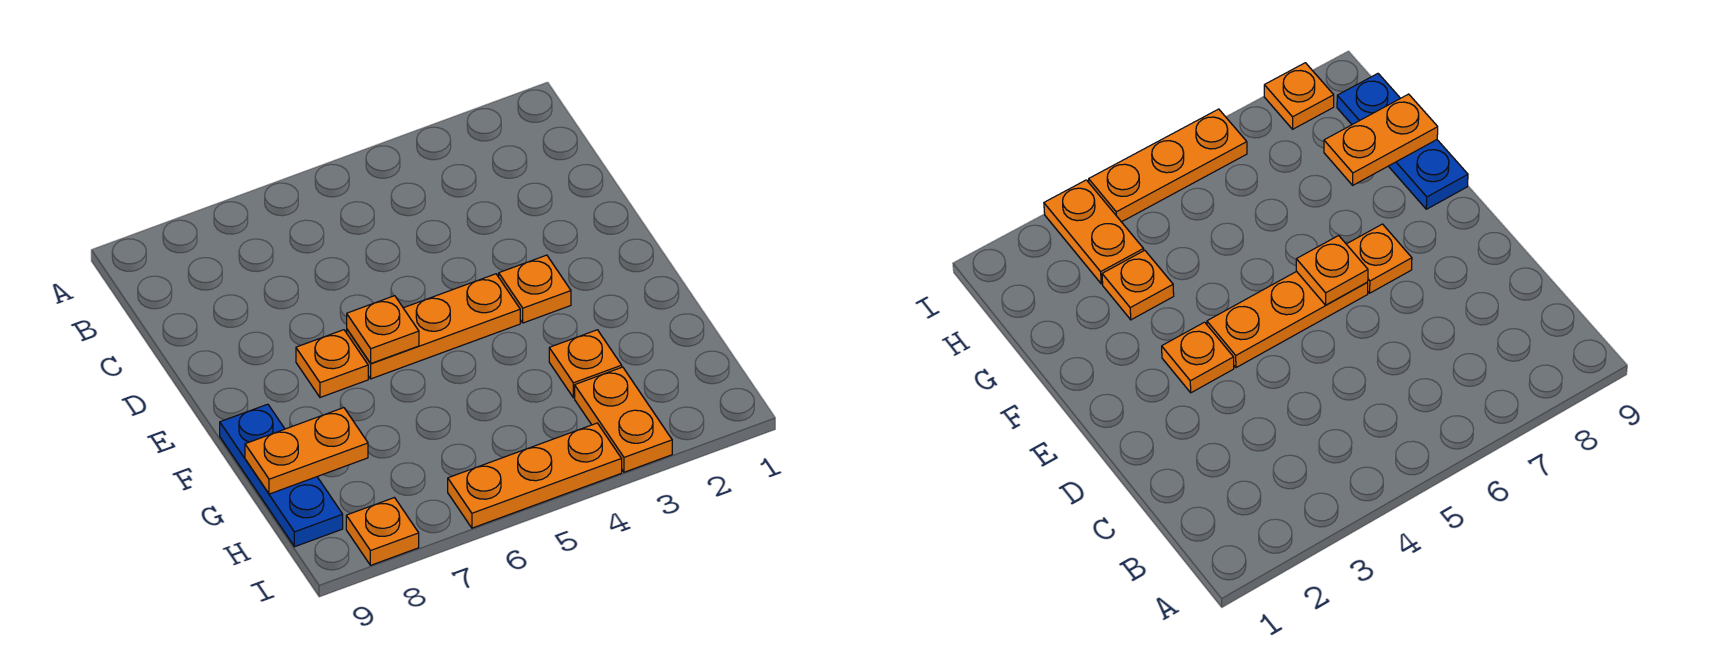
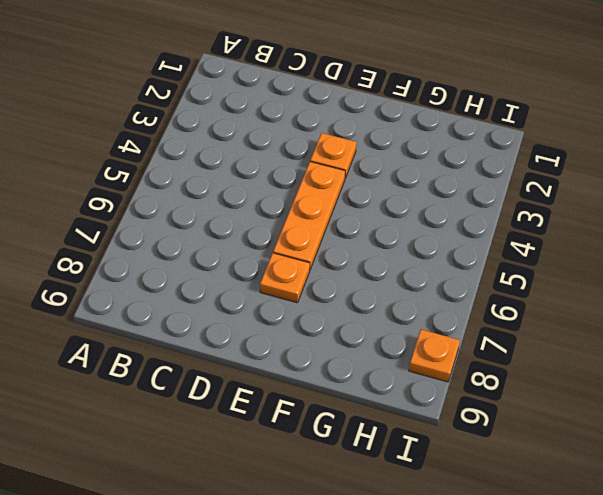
none -> blue plate F9:H9 level 1
none -> orange plate G3 level 1

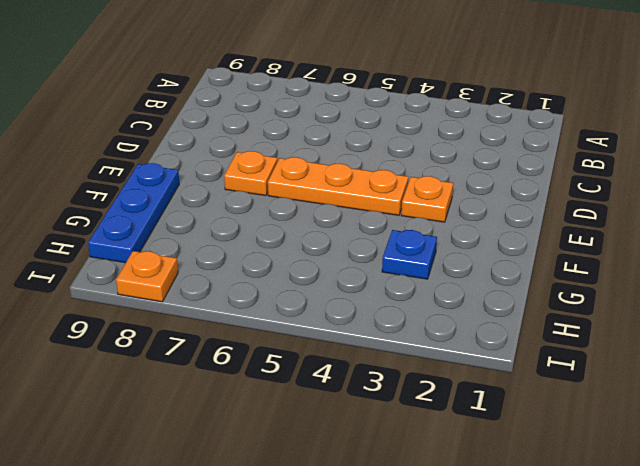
blue plate G3 level 1 -> orange plate G3 level 1
none -> orange plate H3:I3 level 1
none -> orange plate I4:I6 level 1

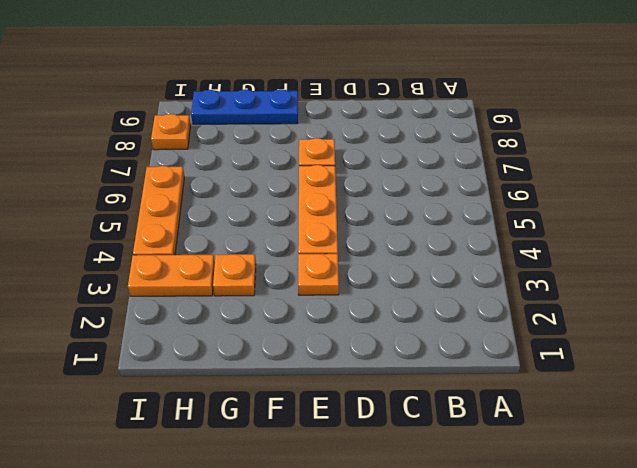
none -> orange plate E6 level 2
none -> orange plate G8:G9 level 2

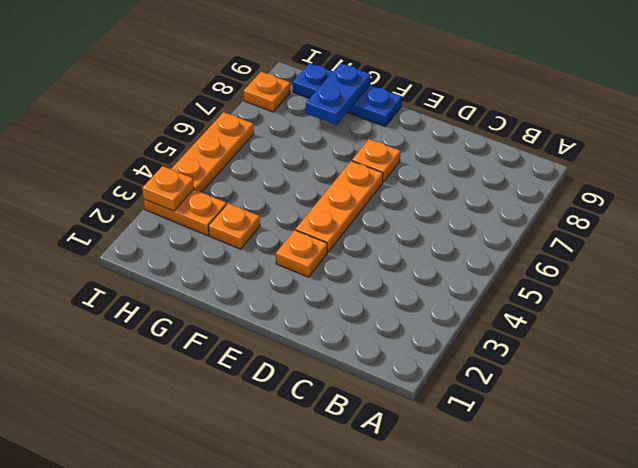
blue plate G8:G9 level 2 -> orange plate G8:G9 level 2
orange plate I3 level 2 -> orange plate E6 level 2

